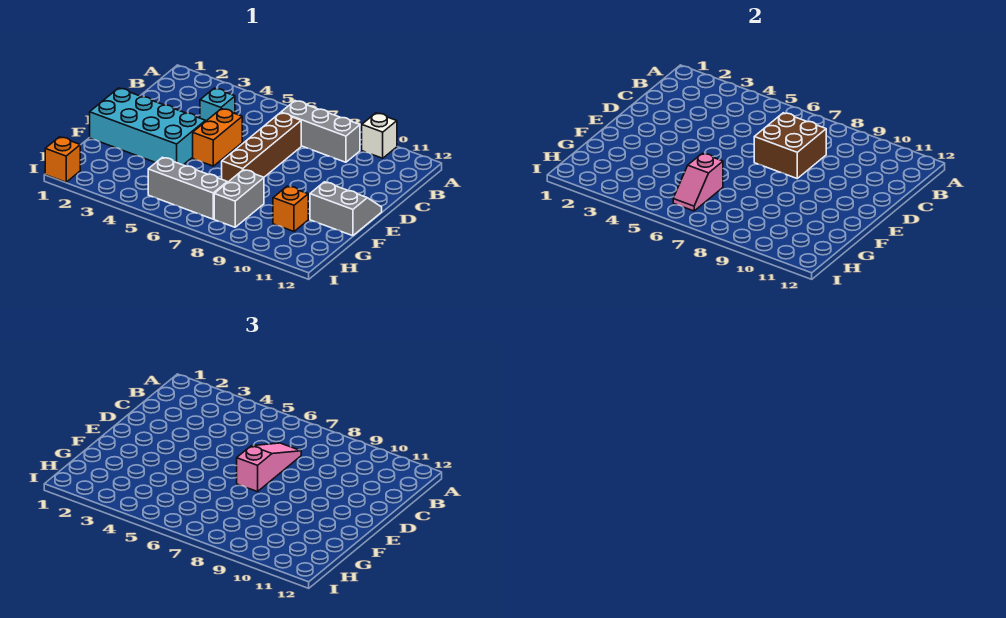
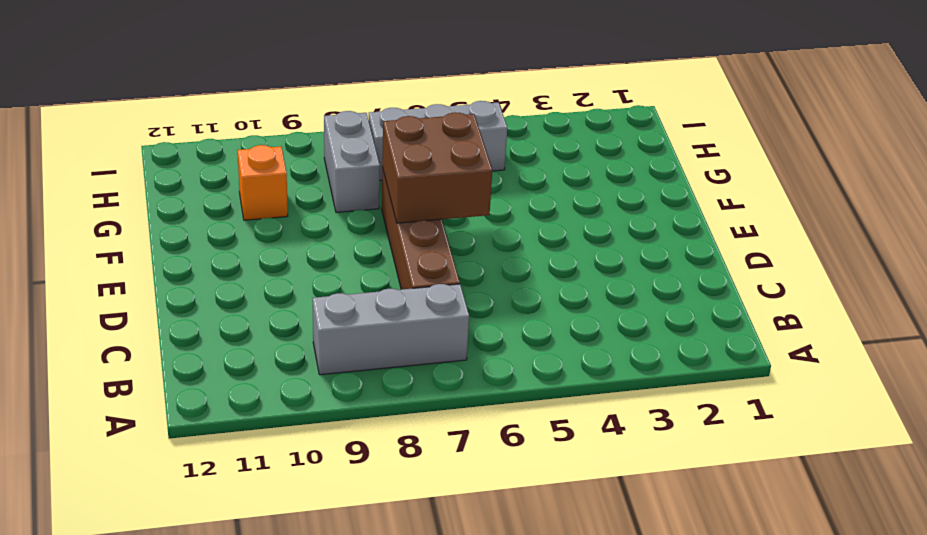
brown brick E6:F7 level 2 -> brown brick C7:D8 level 2
none -> white brick A10 level 1
none -> cyan brick C4 level 1
none -> orange brick D5:E5 level 1

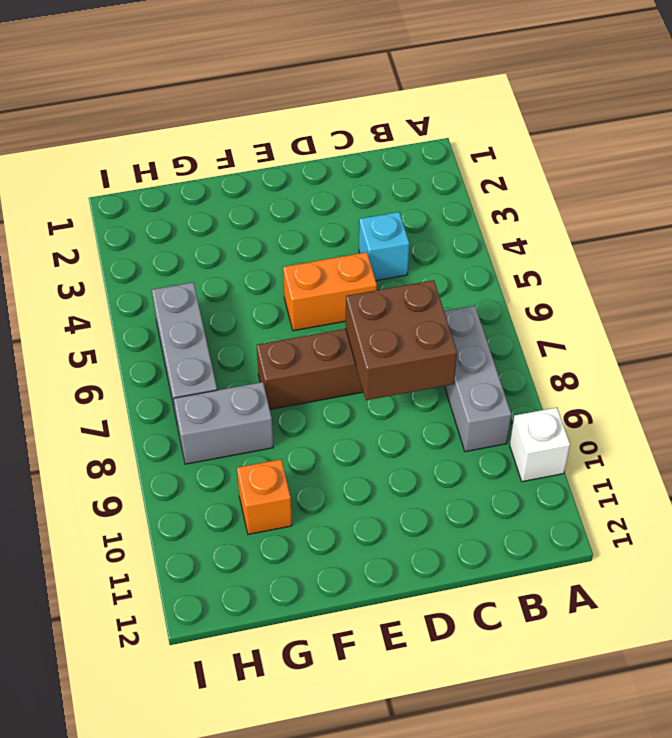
none -> cyan brick E1:F4 level 1
none -> grey slope E11:F12 level 1 top F
none -> orange brick I1 level 1

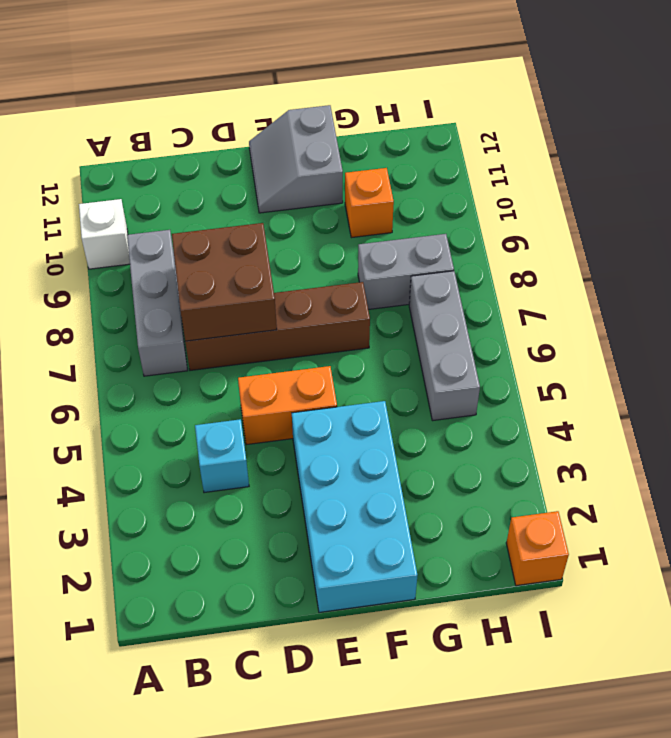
none -> pink slope G6:H6 level 2 top G
none -> pink slope C7:E7 level 3 top E

